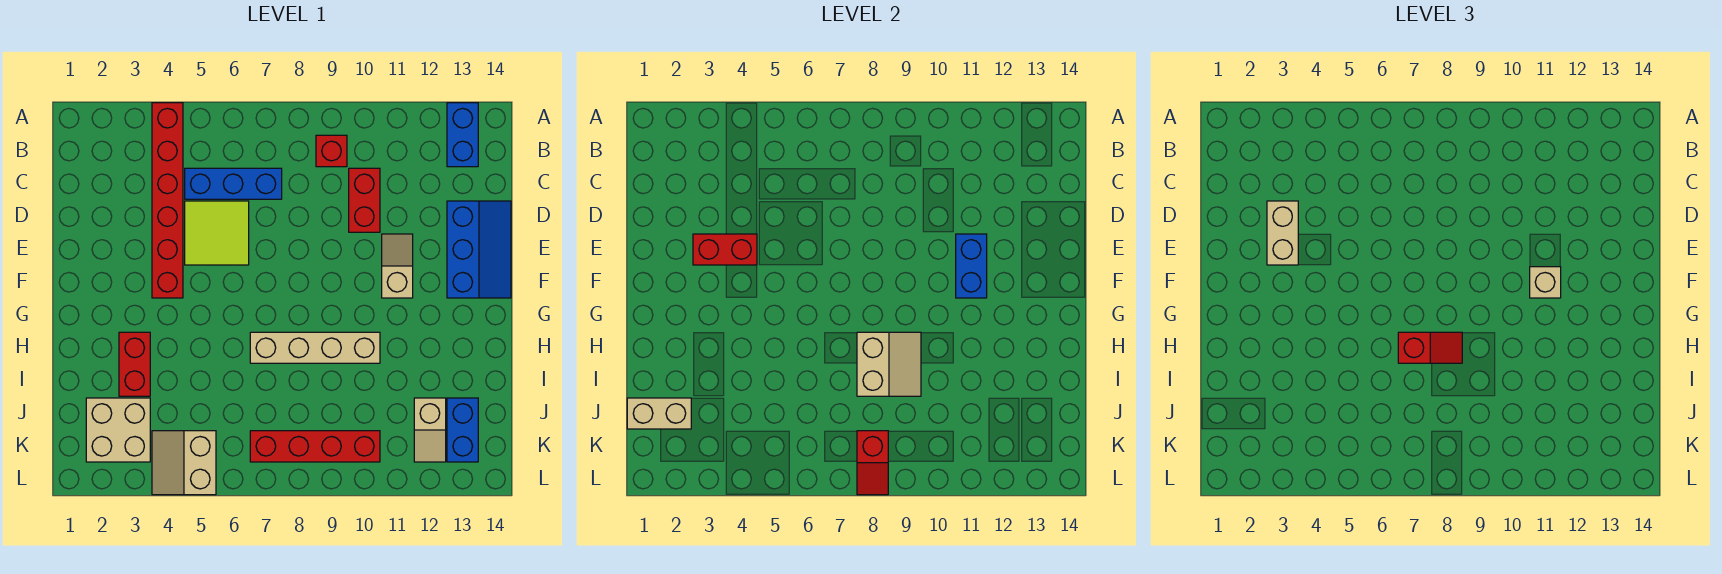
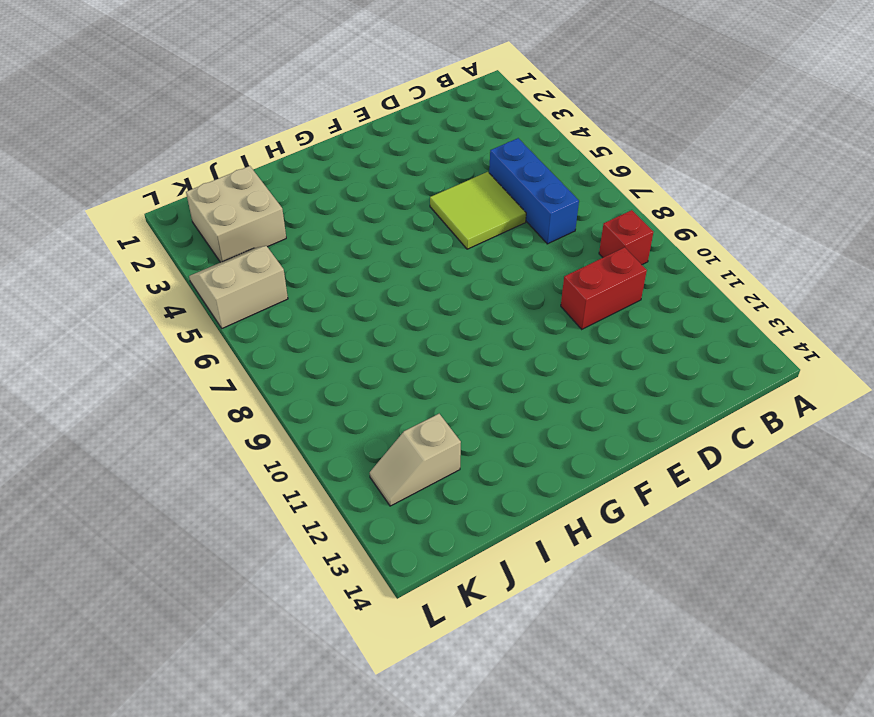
none -> red brick A4:F4 level 1
none -> blue brick A13:B13 level 1
none -> blue slope D13:F14 level 1 top 13

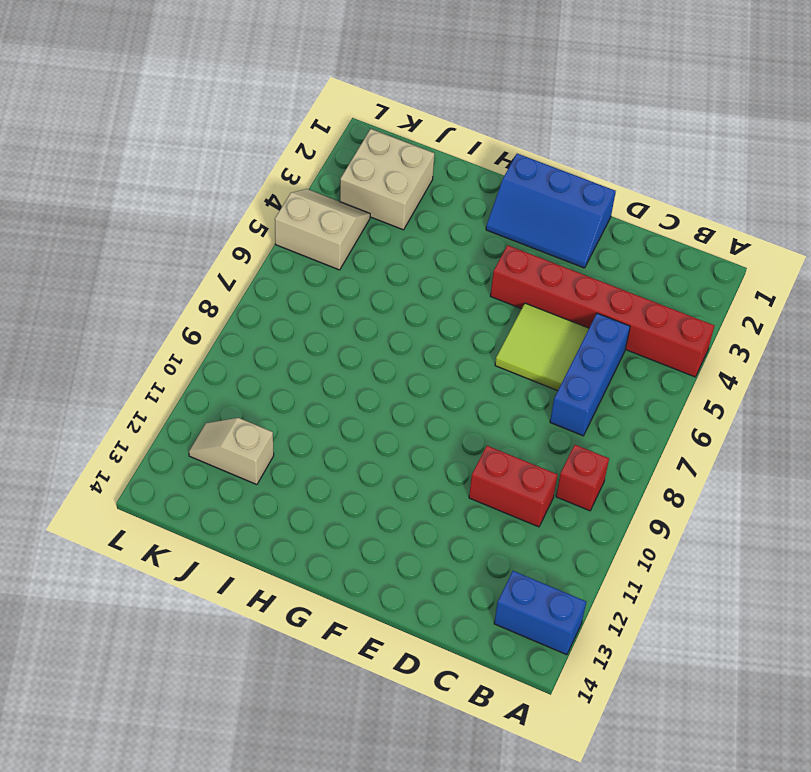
blue slope E1:G2 level 1 top 1 -> blue slope D13:F14 level 1 top 13
none -> tan slope E11:F11 level 1 top F
none -> red brick H3:I3 level 1
none -> tan brick H7:H10 level 1

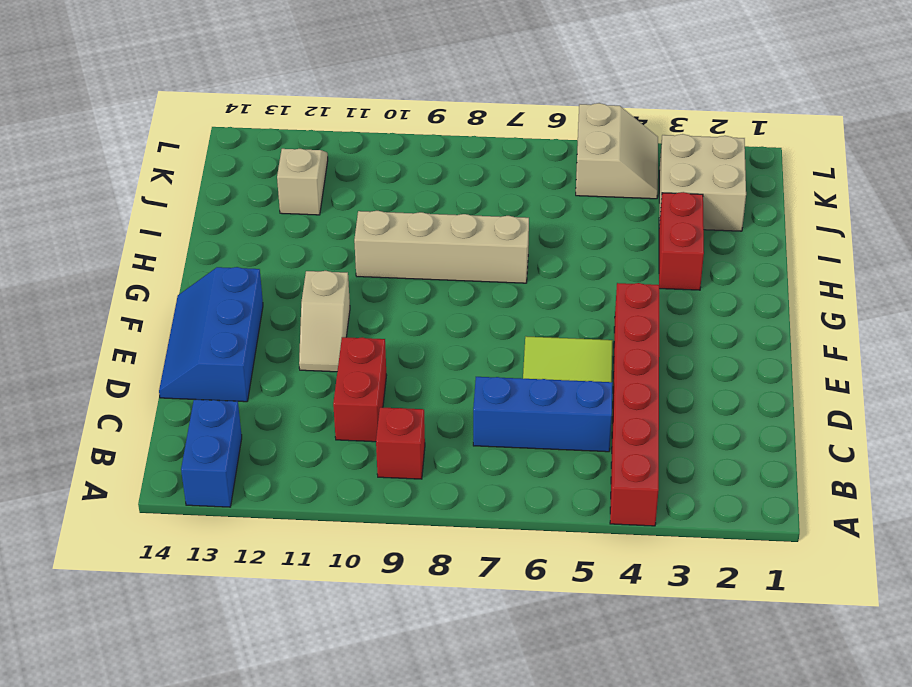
none -> blue brick J13:K13 level 1
none -> red brick K7:K10 level 1
none -> red brick E3:E4 level 2

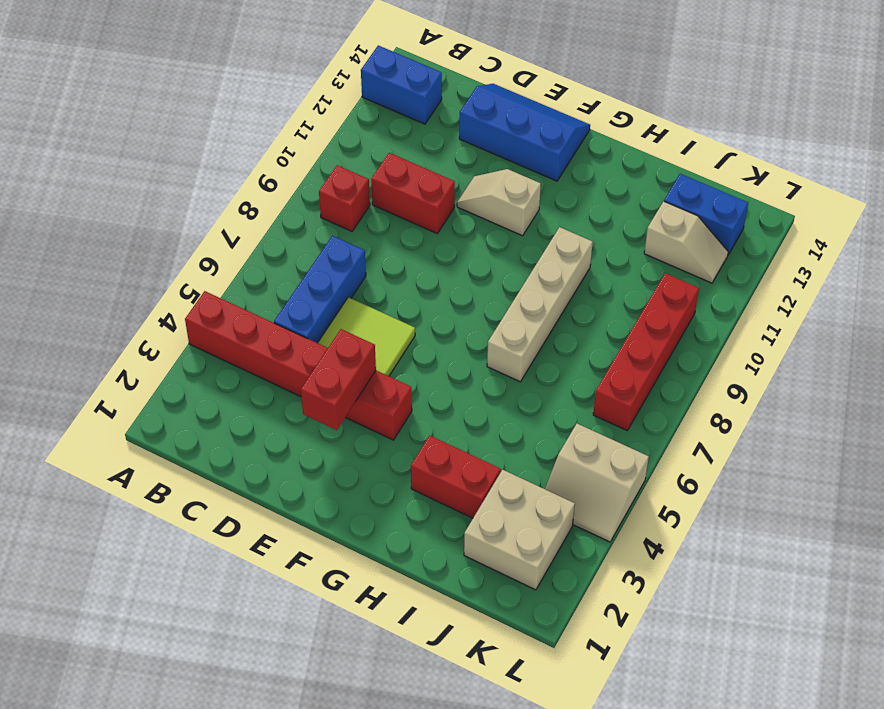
none -> blue brick E11:F11 level 2
none -> tan slope H8:I9 level 2 top 8
none -> tan brick J1:J2 level 2

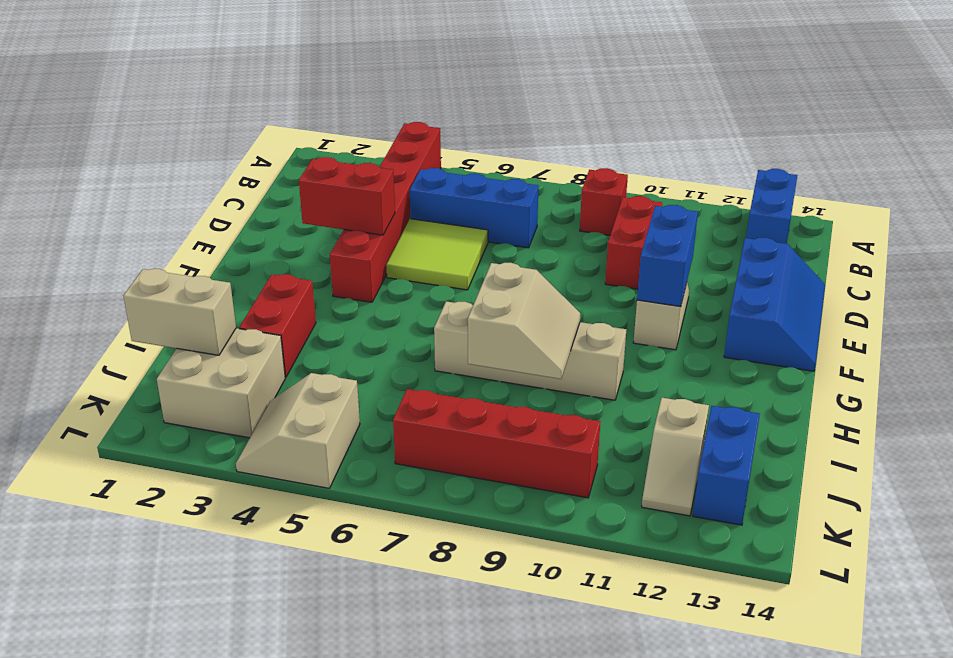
none -> red slope K8:L8 level 2 top K
none -> tan brick D3:E3 level 3
none -> tan brick F11 level 3

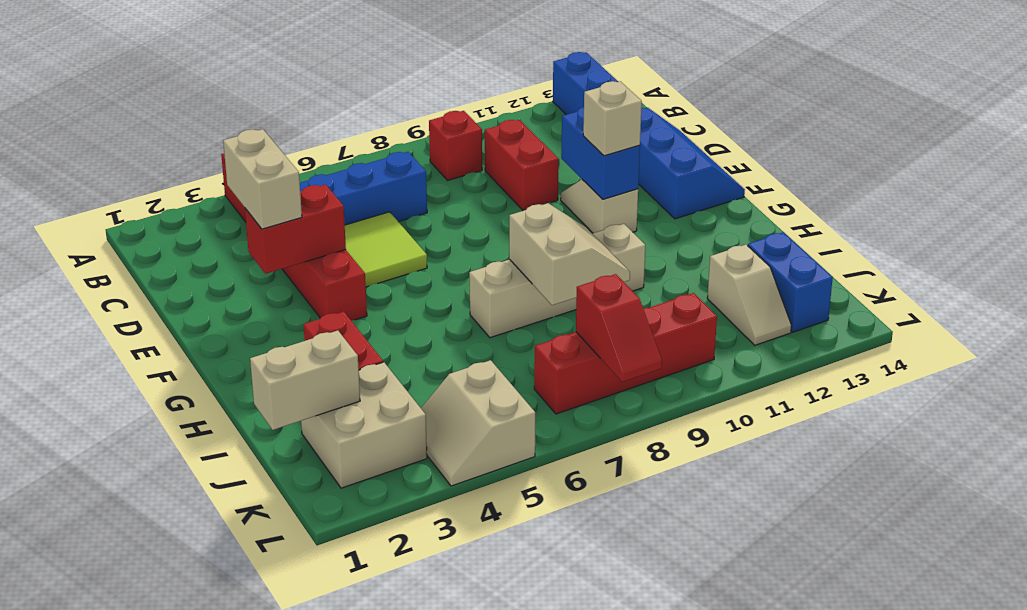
none -> red slope H7:H8 level 3 top 7

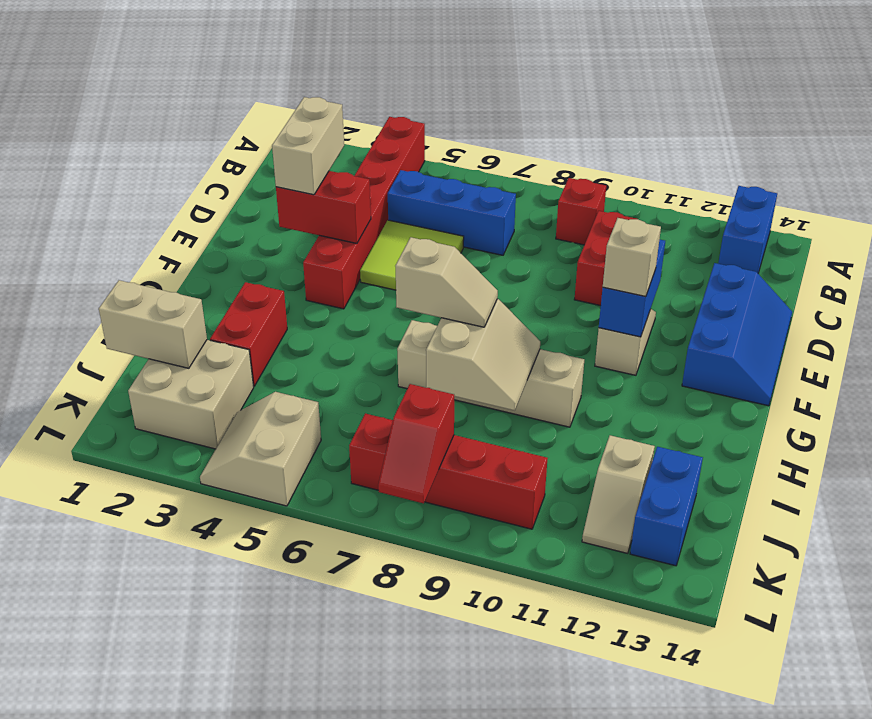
tan slope H7:H8 level 3 top 7 -> red slope H7:H8 level 3 top 7

